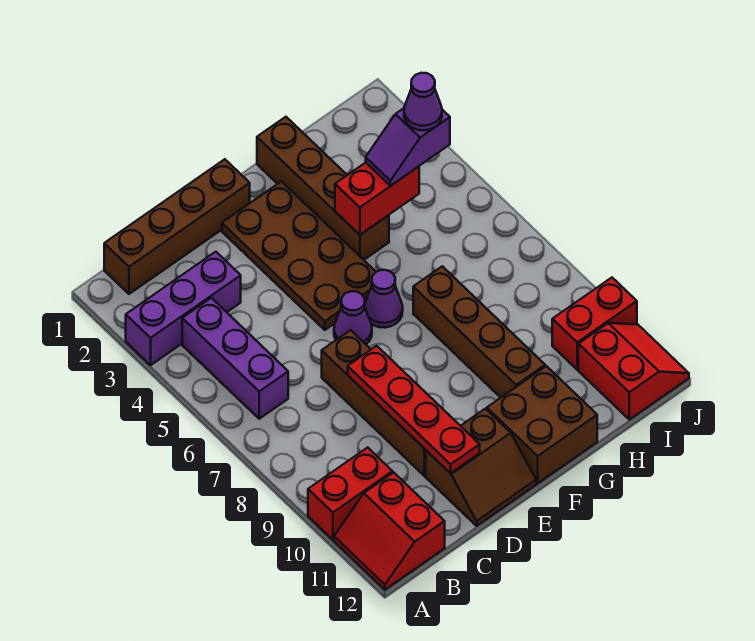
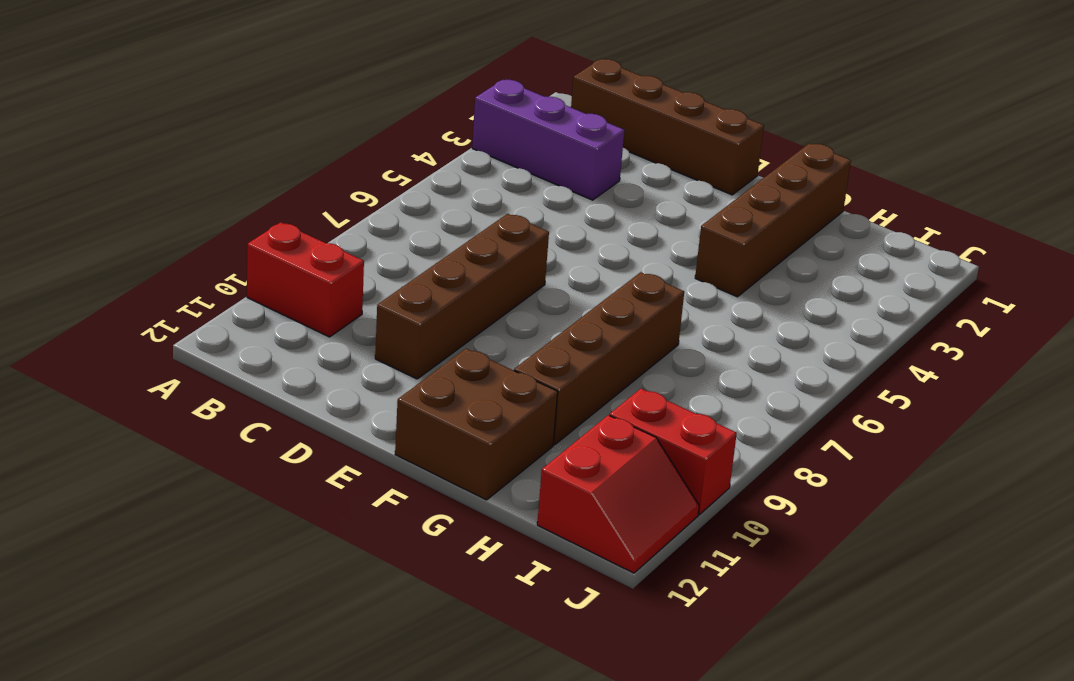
none -> red slope A11:B12 level 1 top B
none -> purple brick B4:B6 level 1
none -> brown slope D11:E12 level 1 top 11

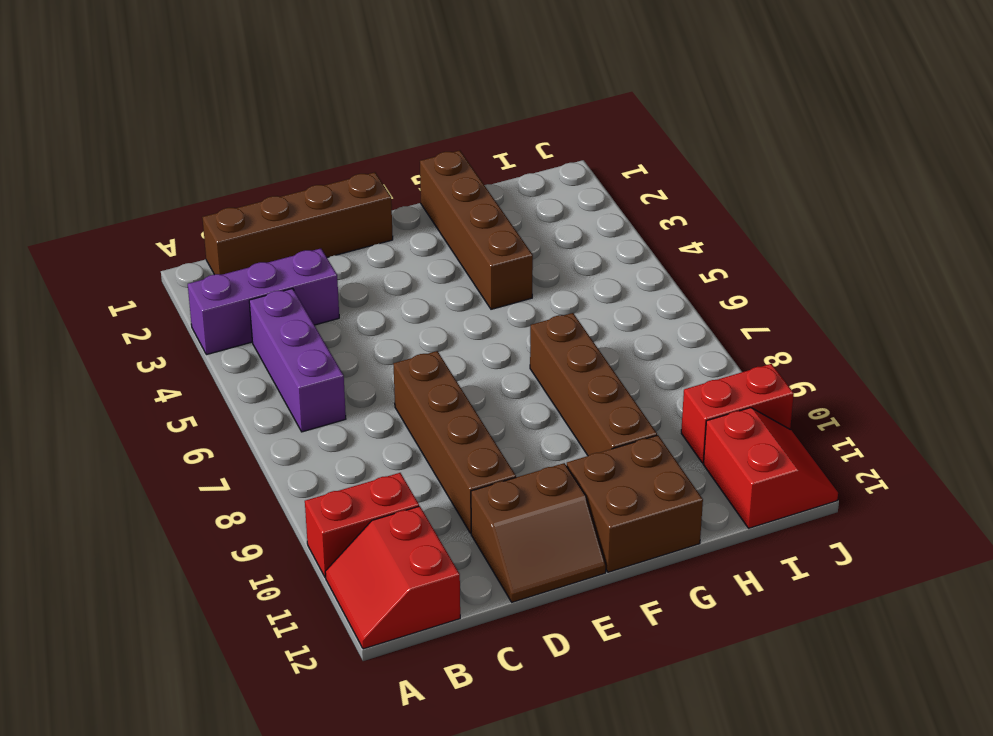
none -> brown plate E2:F5 level 1
none -> purple cone E6 level 1
none -> purple cone F6 level 1

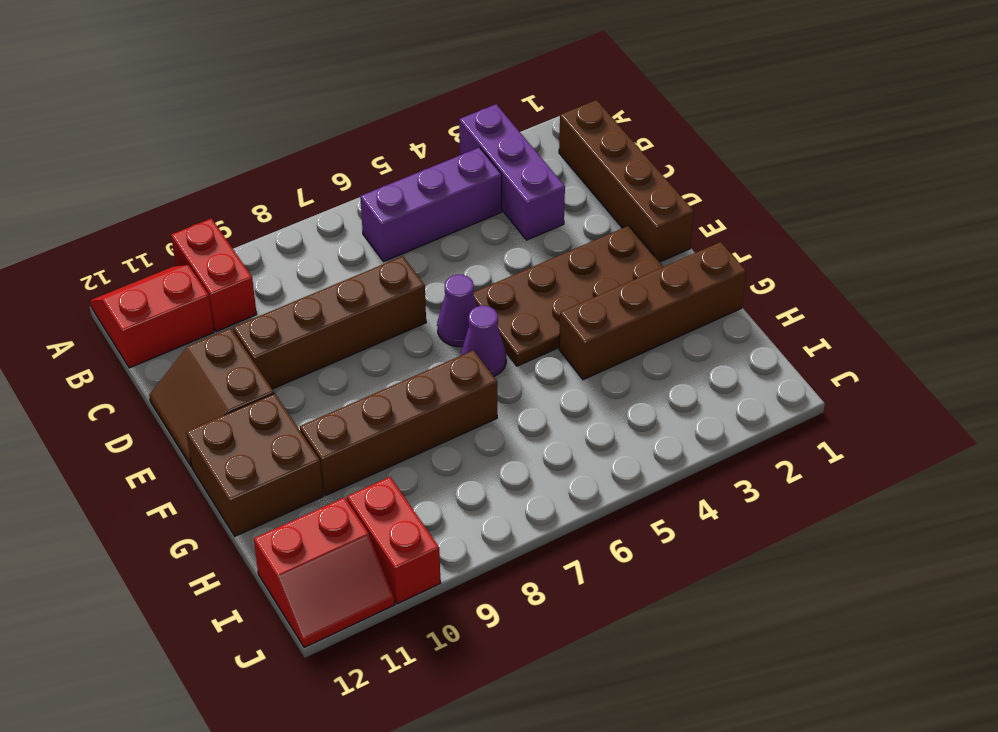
none -> red plate D8:D11 level 2
none -> red brick G4:H4 level 2
none -> purple slope H4:I4 level 3 top I

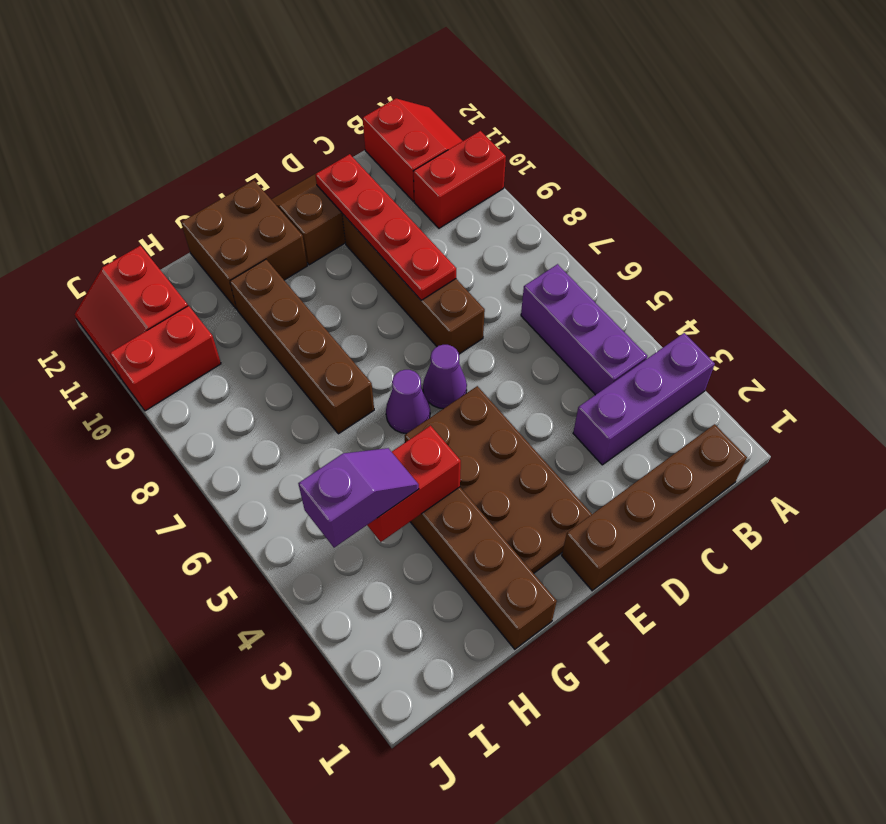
none -> purple cone I4 level 4

